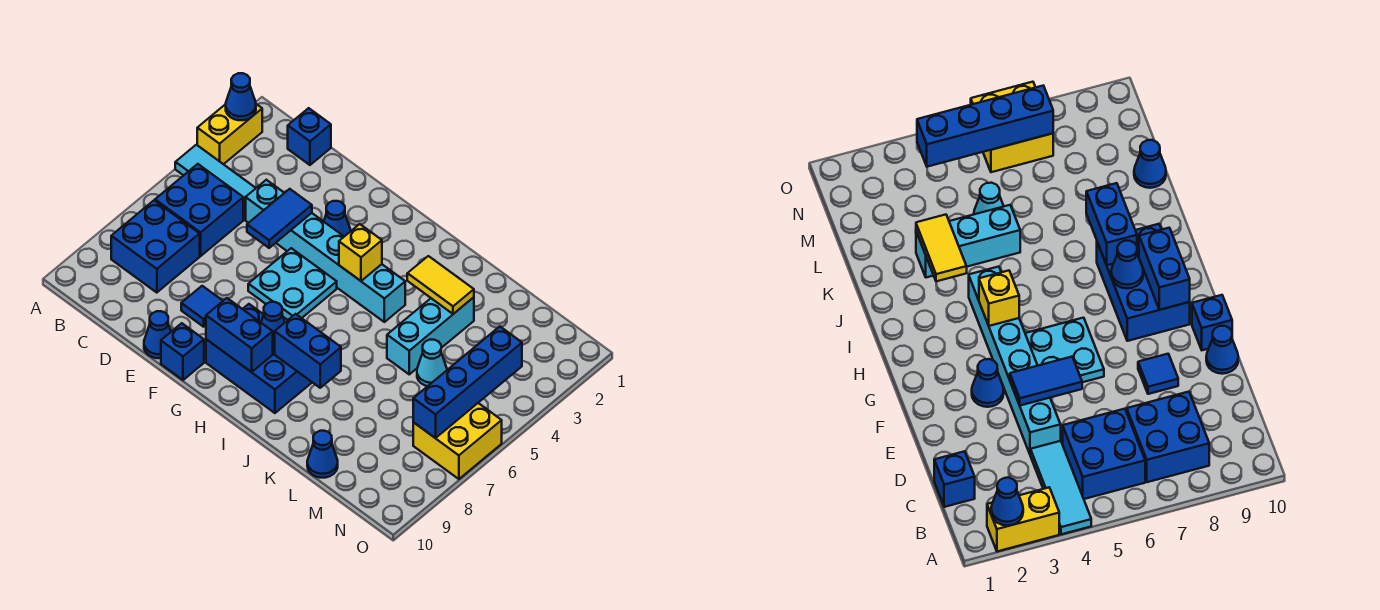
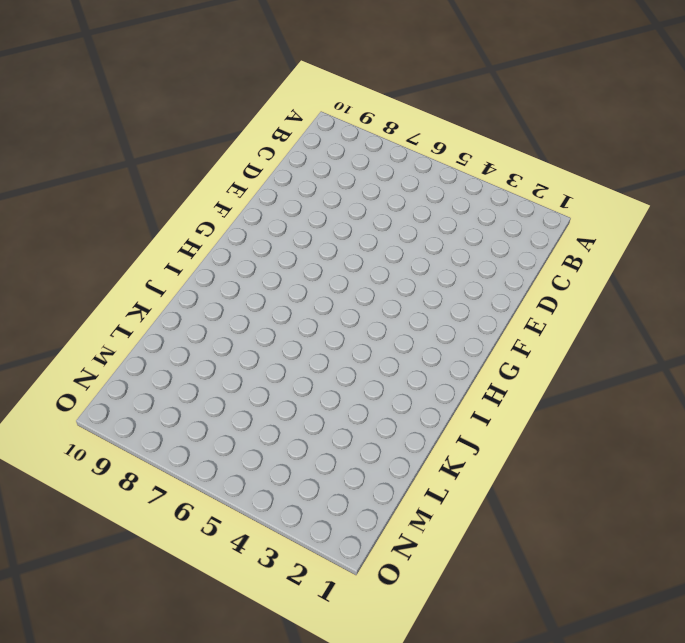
none -> yellow brick A2:A3 level 1
none -> cyan tile A4:C4 level 1
none -> blue brick B5:C6 level 1

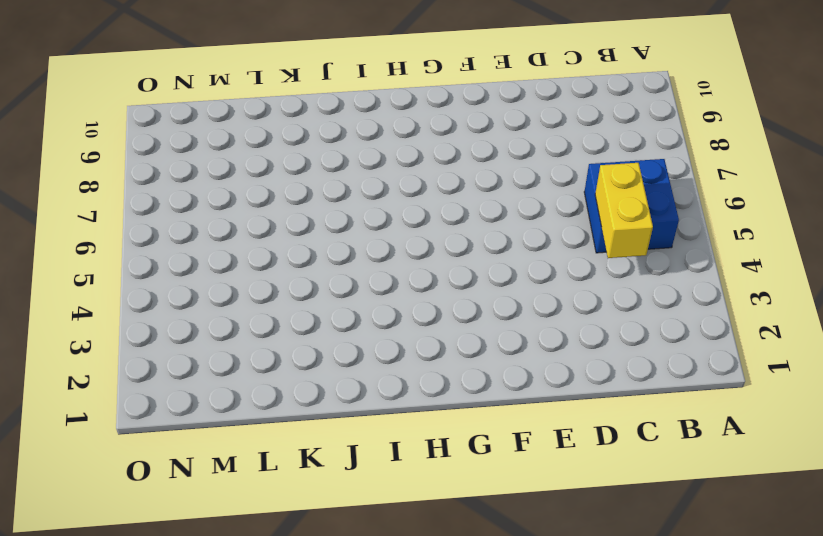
yellow brick C4:C5 level 2 -> yellow brick A2:A3 level 1
none -> cyan tile A4:C4 level 1
none -> blue brick B7:C8 level 1
none -> blue brick C1 level 1

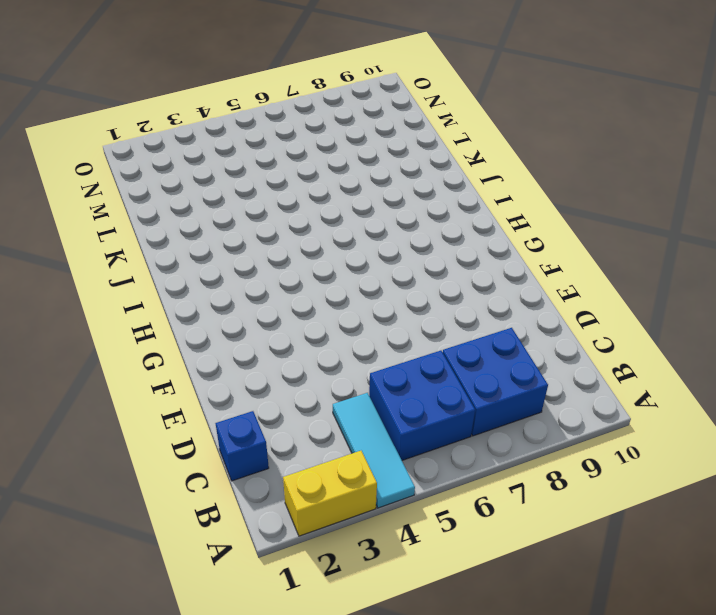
none -> cyan brick D4:I4 level 1
none -> blue tile E8 level 1
none -> blue cone E10 level 1

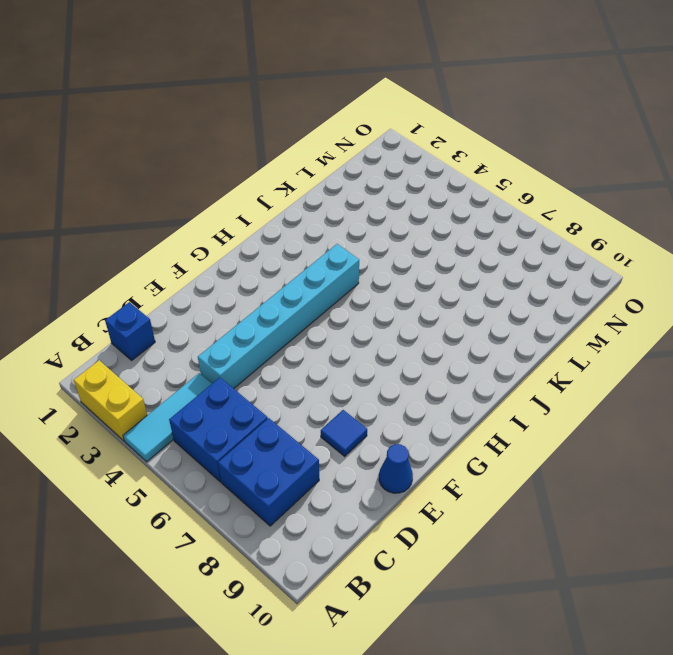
none -> blue cone F3 level 1
none -> cyan plate F5:G6 level 1
none -> blue brick F10 level 1

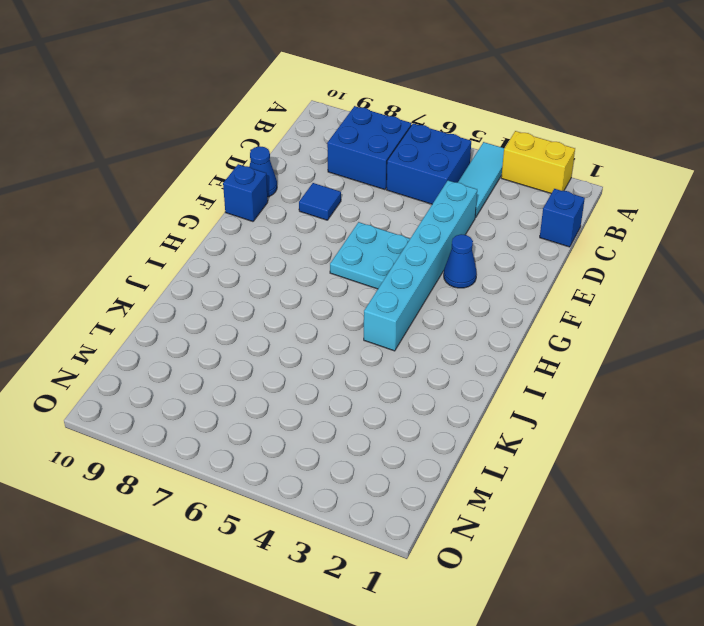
none -> blue brick G8:I9 level 1
none -> cyan brick K3:K5 level 1
none -> cyan cone L5 level 1

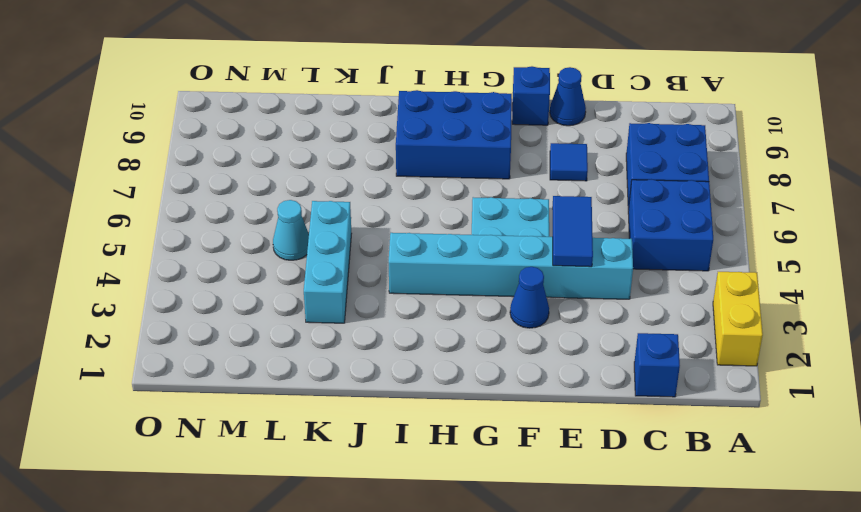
none -> cyan tile A4:C4 level 1
none -> blue cone L10 level 1
none -> yellow brick N6:O7 level 1

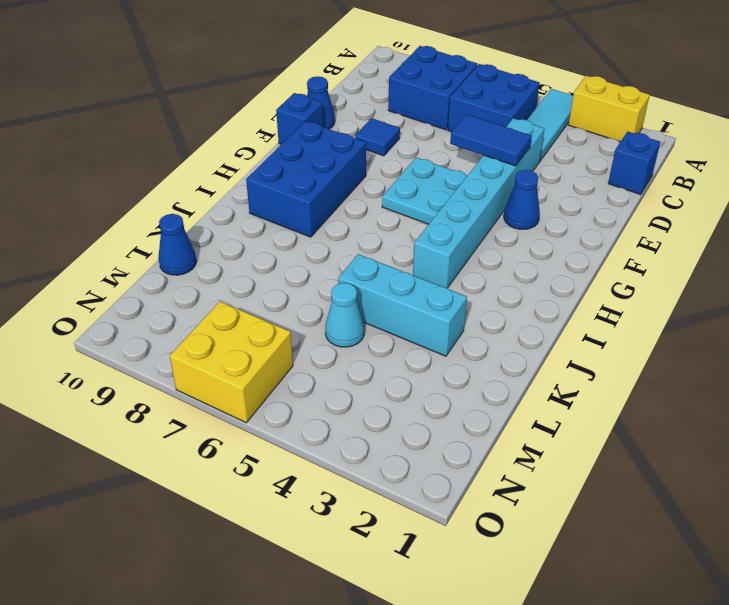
none -> blue cone A2 level 2
none -> blue brick G9:H9 level 2
none -> yellow brick H4 level 2

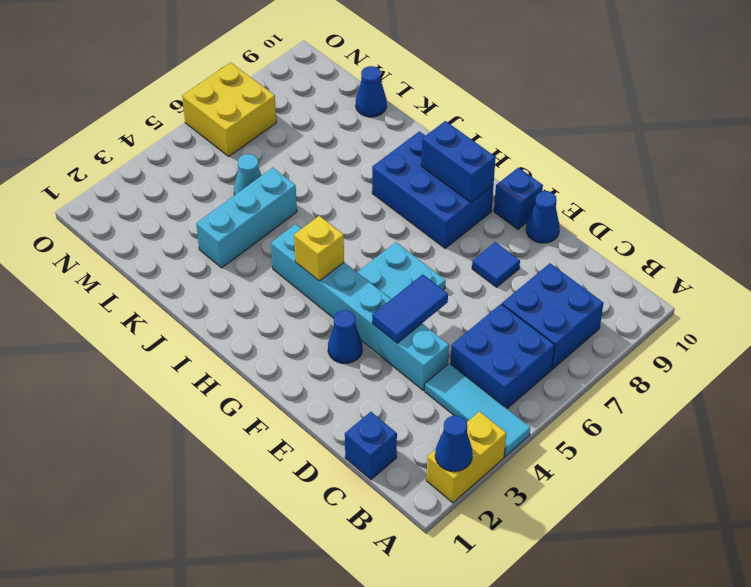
none -> blue cone H8 level 2
none -> blue brick I8:J8 level 2
none -> yellow tile J3:K3 level 2

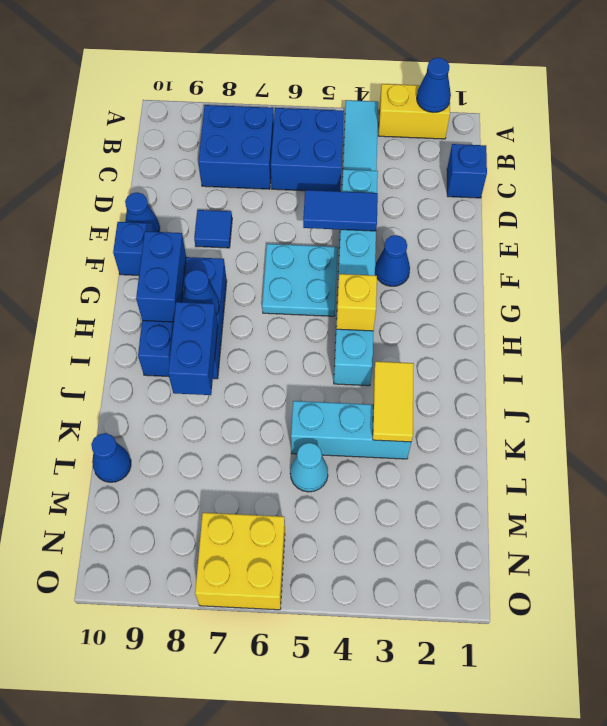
none -> blue brick N4:N7 level 2

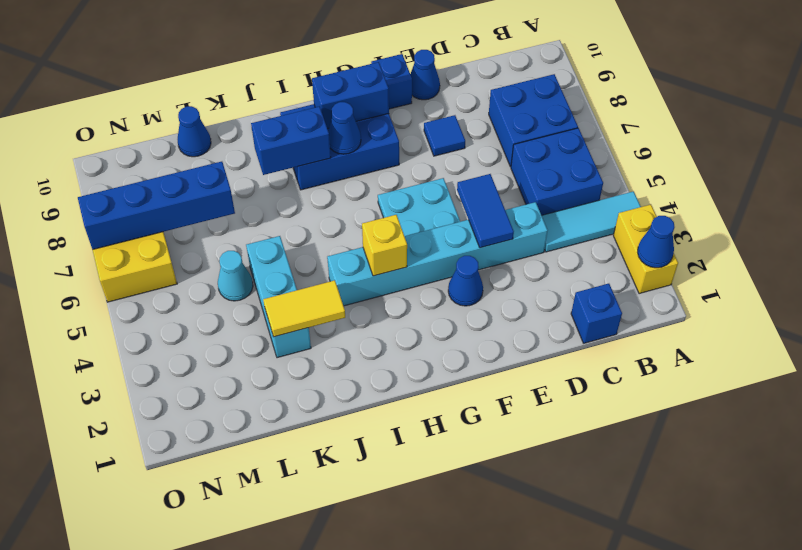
blue brick L7:O7 level 2 -> blue brick N4:N7 level 2

